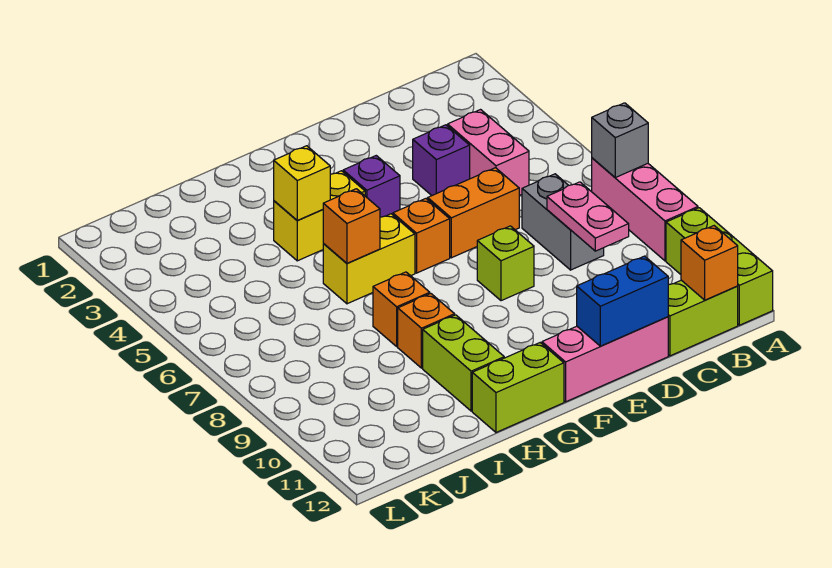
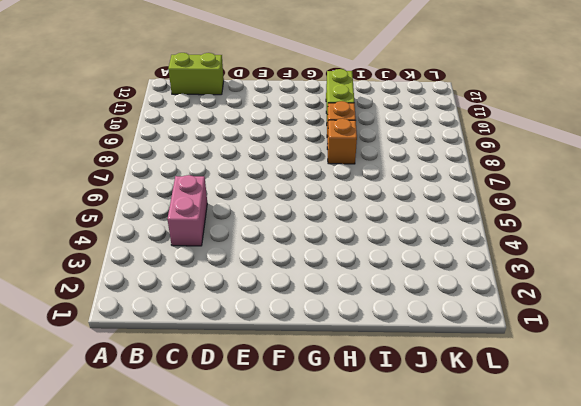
none -> pink brick A7:A9 level 1
none -> lime brick A10:A12 level 1
none -> grey brick C7:C8 level 1

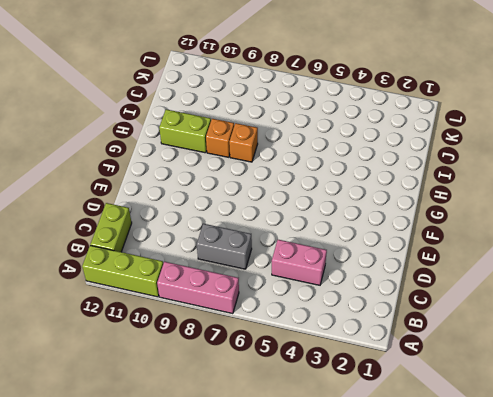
none -> purple brick D4 level 1
none -> orange brick D6:E6 level 1
none -> pink brick D12:F12 level 1

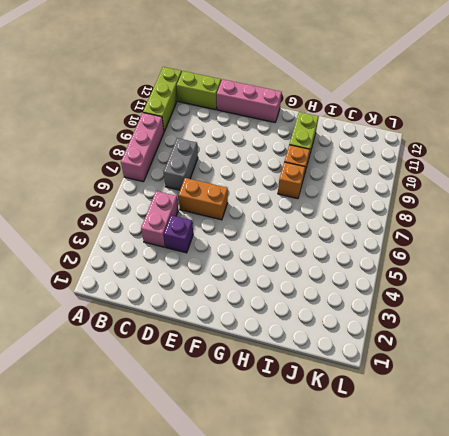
none -> lime brick E8 level 1
none -> purple brick F4 level 1
none -> orange brick F6 level 1

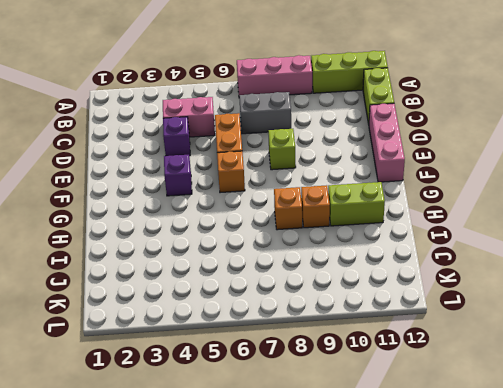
none -> yellow brick G4:H4 level 1
none -> yellow brick G6:H6 level 1
none -> lime brick G12:H12 level 1

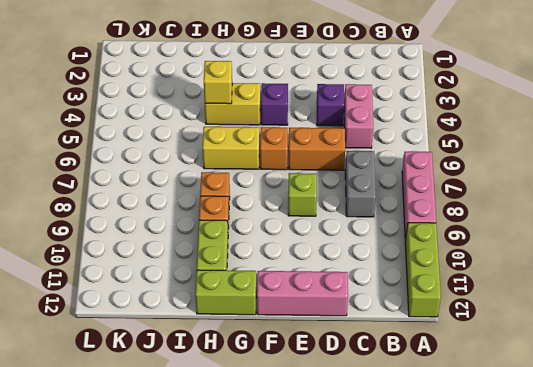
none -> lime brick B12:C12 level 1
none -> grey brick A7 level 2
none -> orange brick B12 level 2

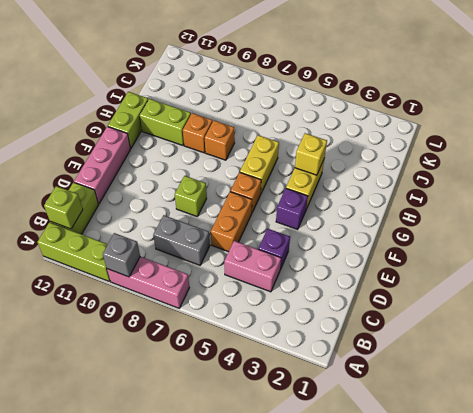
grey brick A9 level 2 -> grey brick A7 level 2
lime brick B12 level 2 -> orange brick B12 level 2
none -> pink plate C8:C9 level 2
none -> blue brick D12:E12 level 2
none -> orange brick H6 level 2

